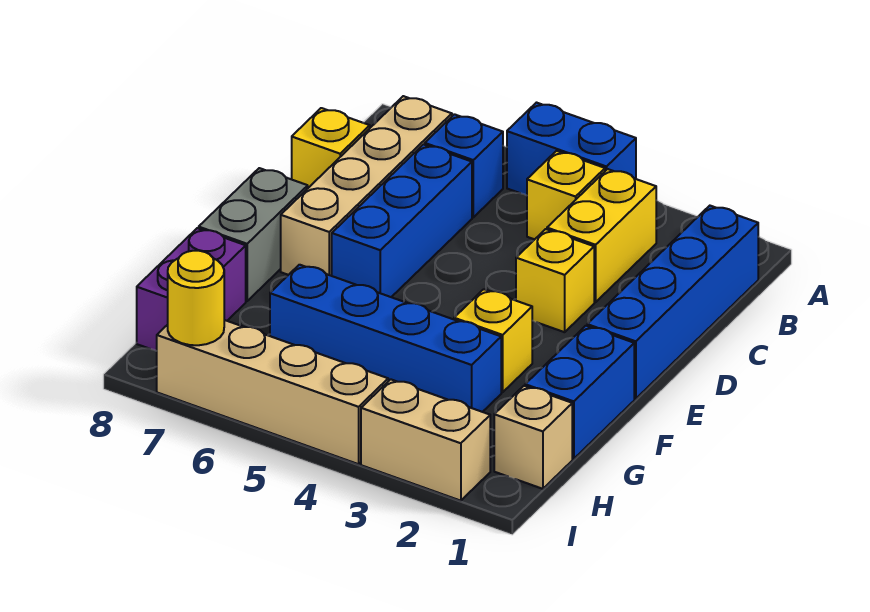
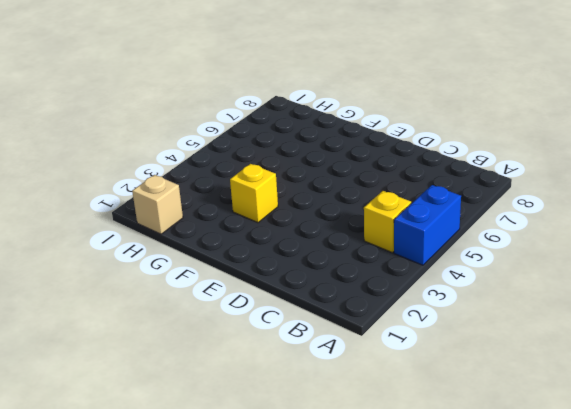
none -> blue brick B1:E1 level 1
none -> yellow brick B3:C3 level 1
none -> blue brick B6 level 1

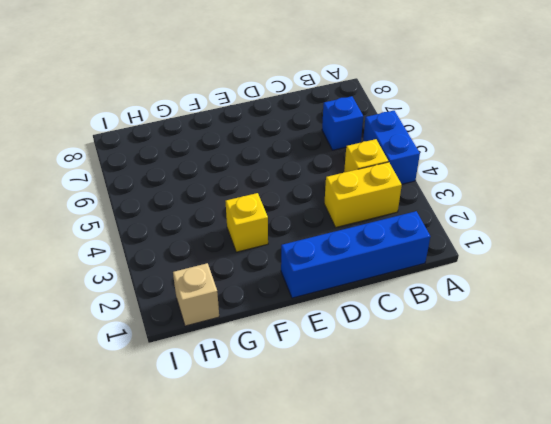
none -> tan brick B7:E7 level 1
none -> blue brick C6:E6 level 1
none -> yellow brick C8 level 1

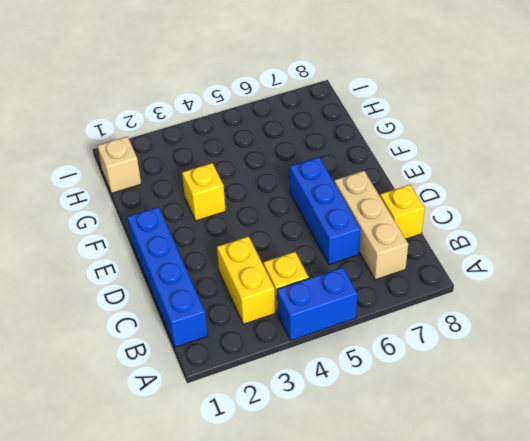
tan brick B7:D7 level 1 -> tan brick B7:E7 level 1
none -> blue brick B6 level 1
none -> yellow brick D3 level 1
none -> grey brick E8:F8 level 1

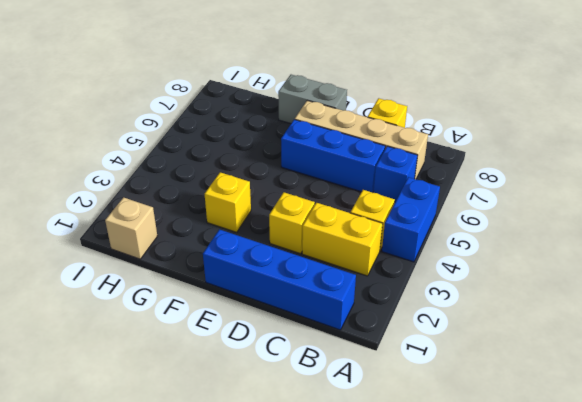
none -> blue brick F1:G1 level 1
none -> blue brick G3:G6 level 1
none -> purple brick G8:H8 level 1

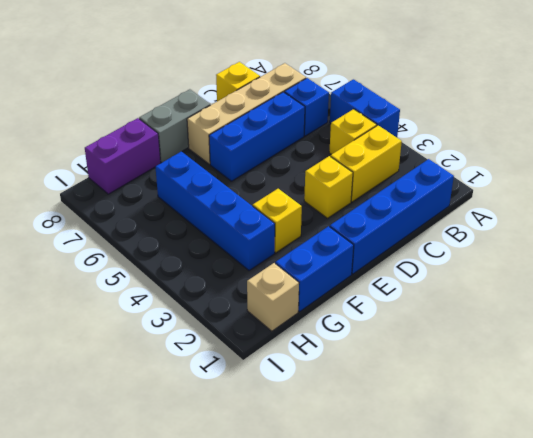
none -> tan brick I2:I3 level 1
none -> tan brick I4:I7 level 1
none -> yellow round brick I7 level 2

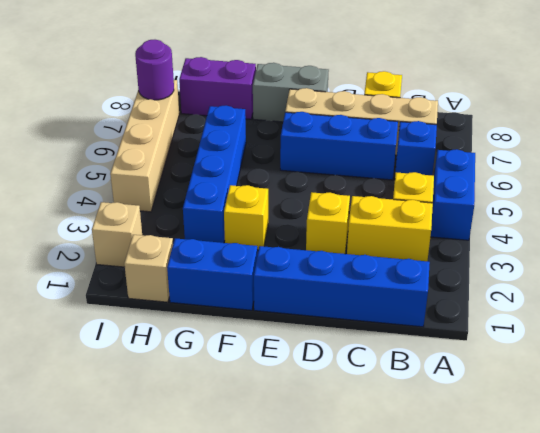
tan brick I2 level 1 -> tan brick I2:I3 level 1
purple round brick I7 level 2 -> yellow round brick I7 level 2

